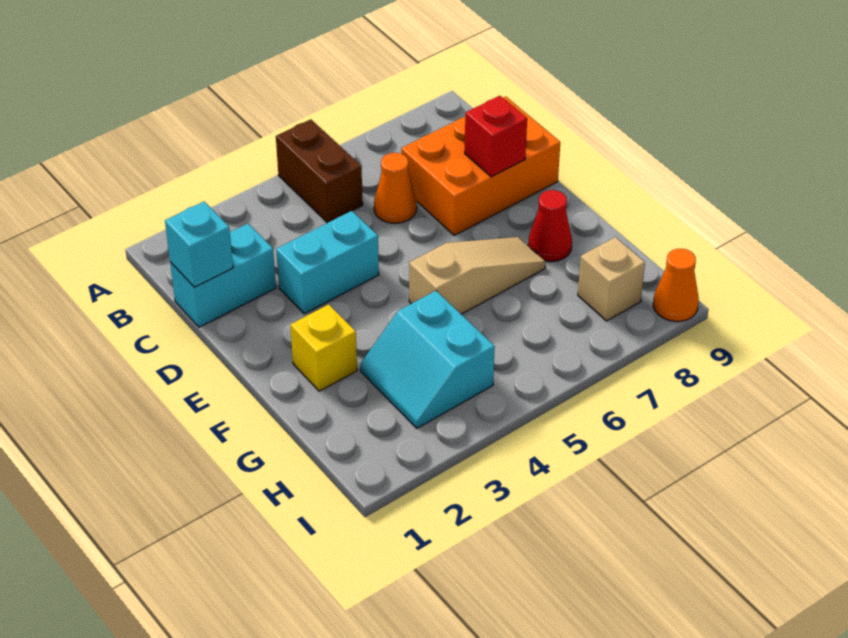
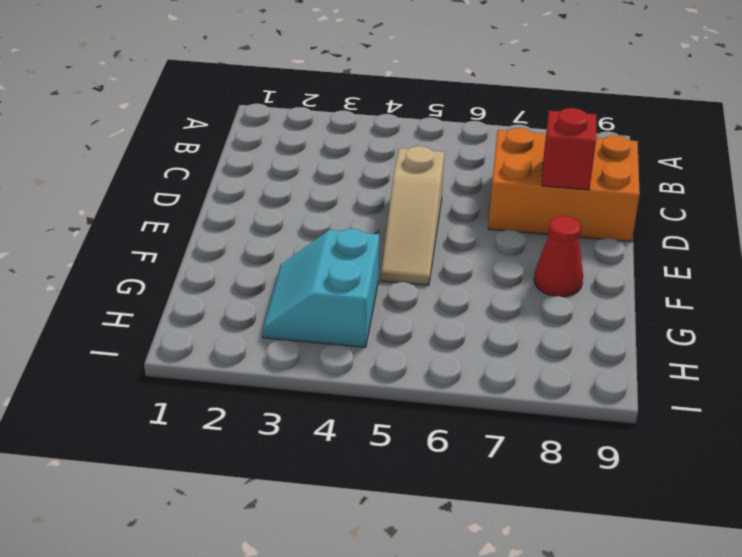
tan slope D5:F5 level 1 top D -> tan slope F5:F7 level 1 top 5
none -> brown brick A5:B5 level 1
none -> cyan brick C1:C2 level 1
none -> orange cone C6 level 1

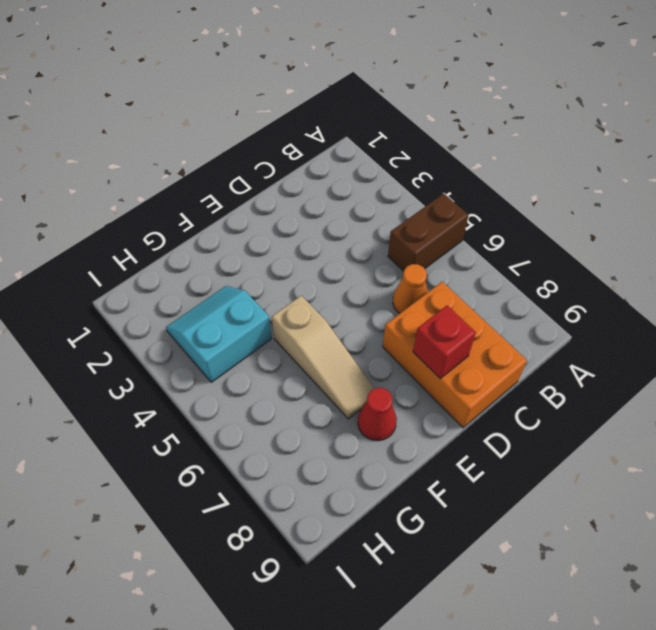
none -> cyan brick C1:C2 level 1
none -> cyan brick D3:D4 level 1
none -> yellow brick F2 level 1

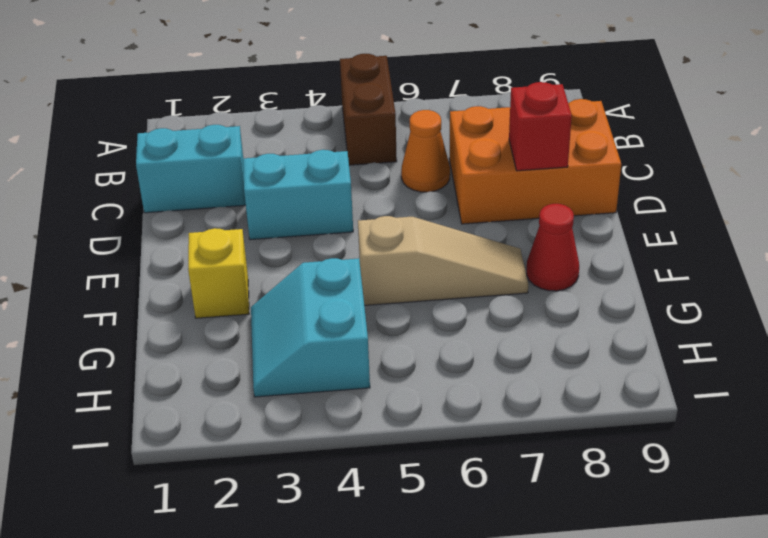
none -> tan brick H8 level 1
none -> orange cone I9 level 1
none -> cyan brick C1 level 2

